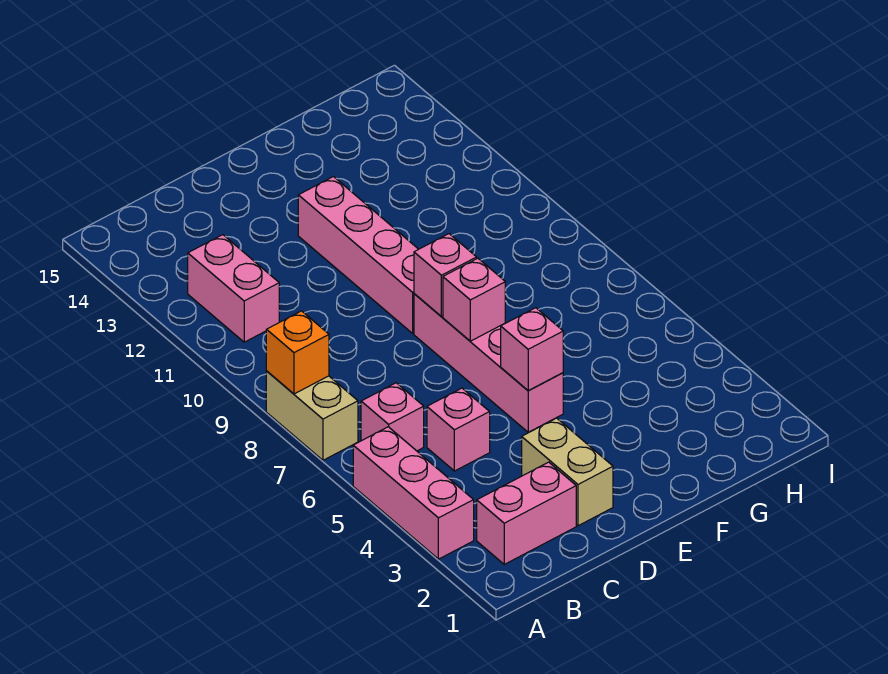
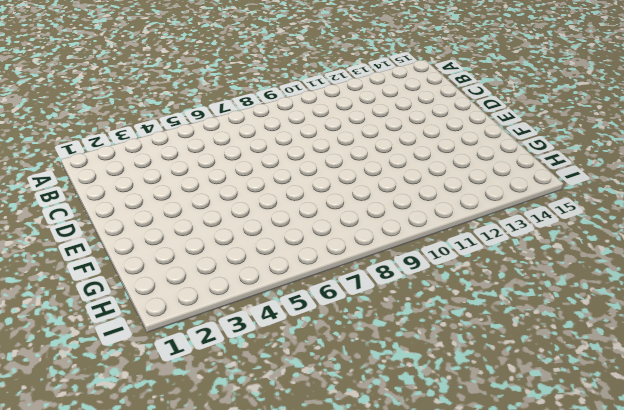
none -> pink brick A3:A5 level 1
none -> tan brick A7:A8 level 1
none -> pink brick B2:C2 level 1

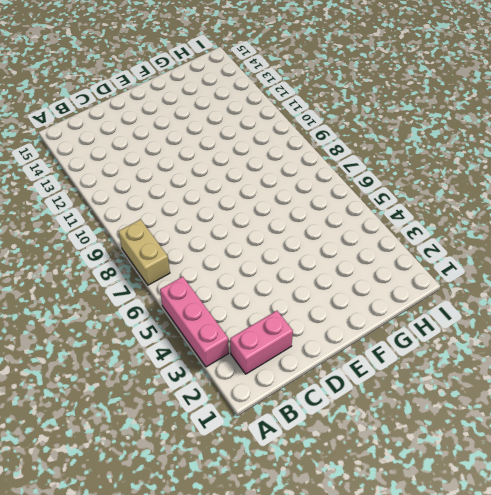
none -> pink brick B6 level 1
none -> pink brick B11:B12 level 1
none -> pink brick C5 level 1

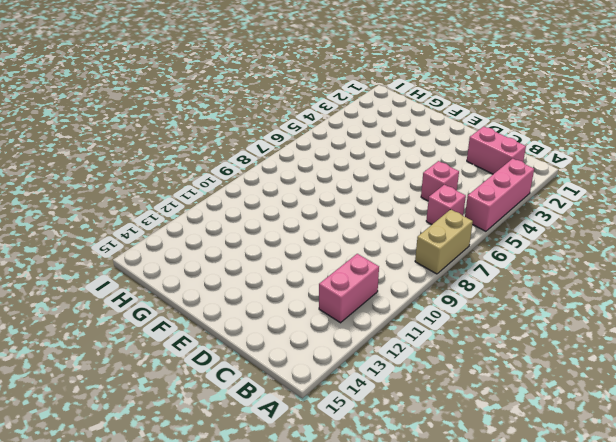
none -> tan brick D2:D3 level 1
none -> pink brick E5:E8 level 1
none -> pink brick E9:E12 level 1

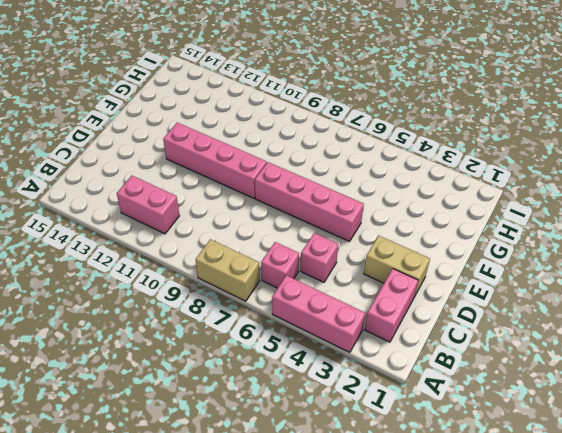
none -> orange brick A8 level 2
none -> pink brick E5 level 2
none -> pink brick E7 level 2

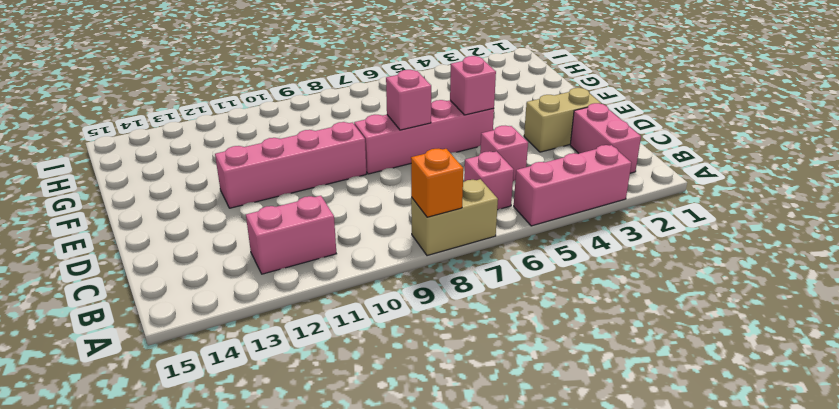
none -> pink brick E8 level 2

